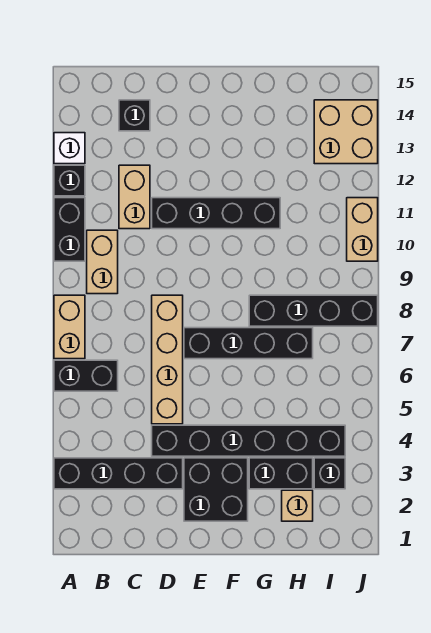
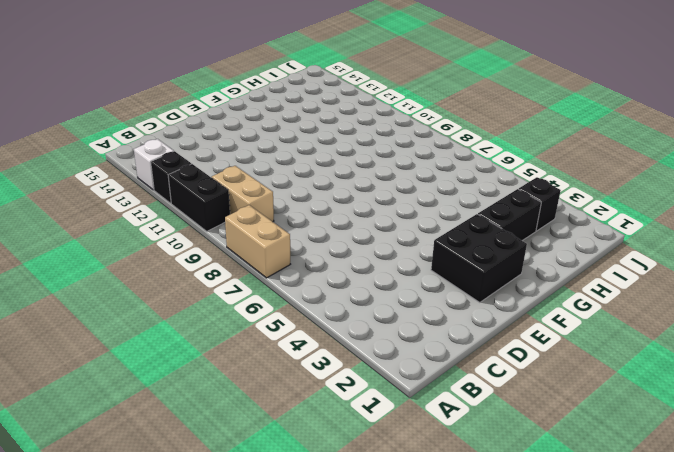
none -> black brick A3:D3 level 1
none -> black brick A6:B6 level 1
none -> tan brick C11:C12 level 1

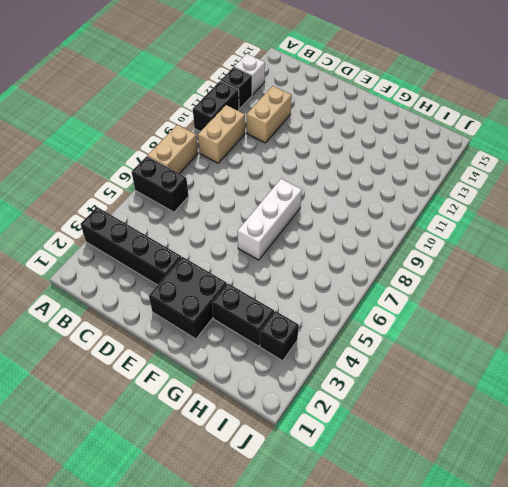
white brick F6:F8 level 1 -> black brick E7:H7 level 1
none -> black brick C14 level 1
none -> black brick D4:I4 level 1
none -> tan brick D5:D8 level 1

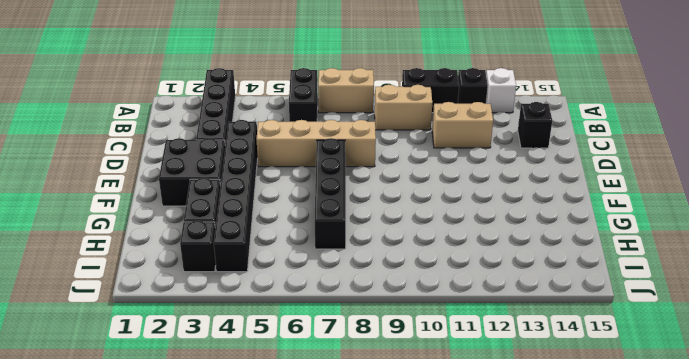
none -> black brick D11:G11 level 1
none -> black brick G8:J8 level 1
none -> tan brick H2 level 1

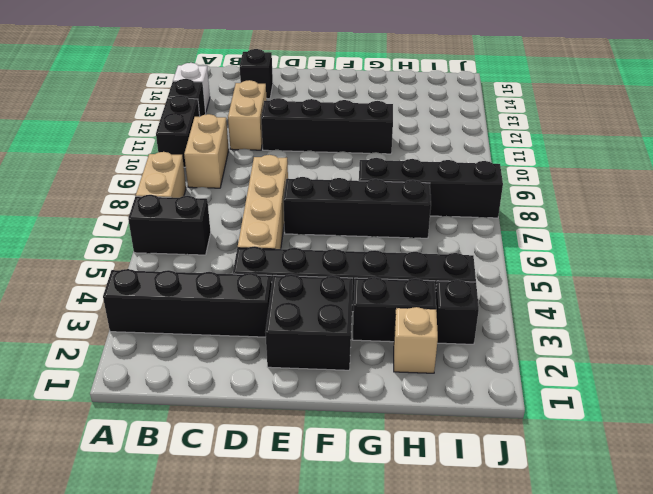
none -> tan brick I13:J14 level 1
none -> tan brick J10:J11 level 1

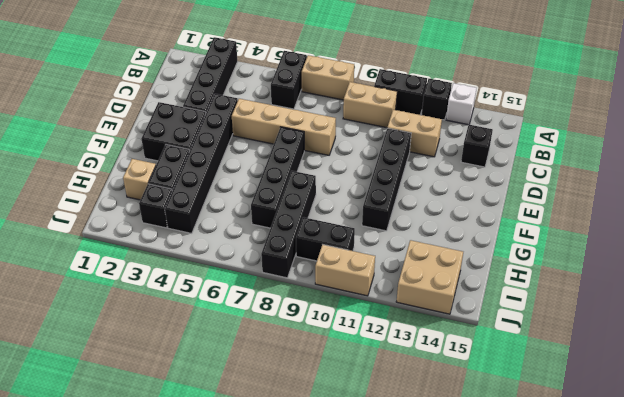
black brick I9:I10 level 1 -> none

